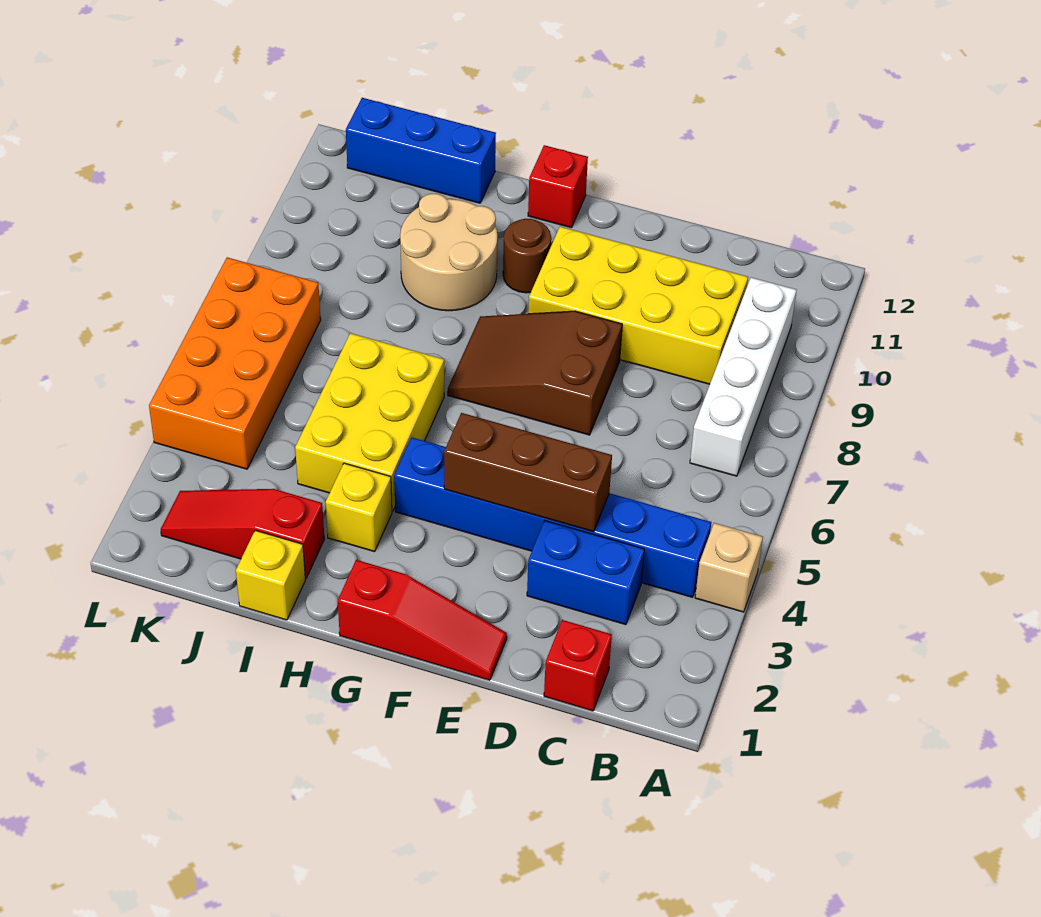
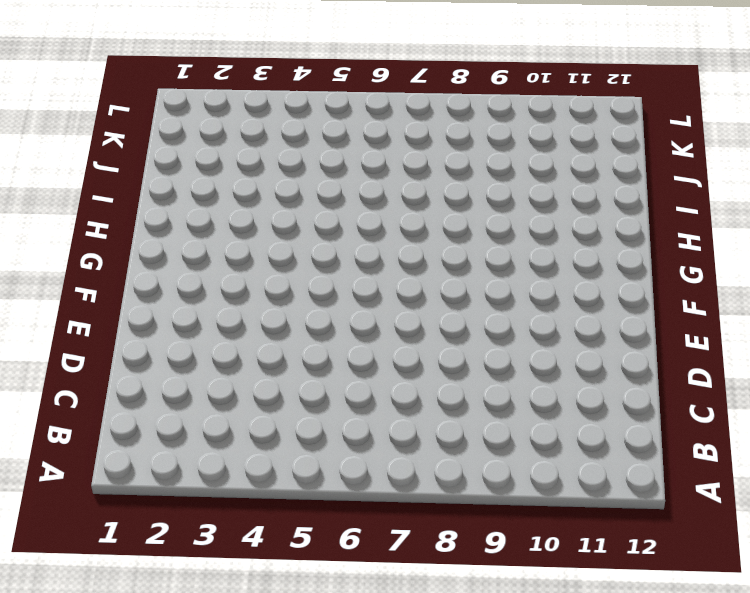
none -> tan brick A4 level 1
none -> blue brick B4:G4 level 1
none -> white brick B7:B10 level 1

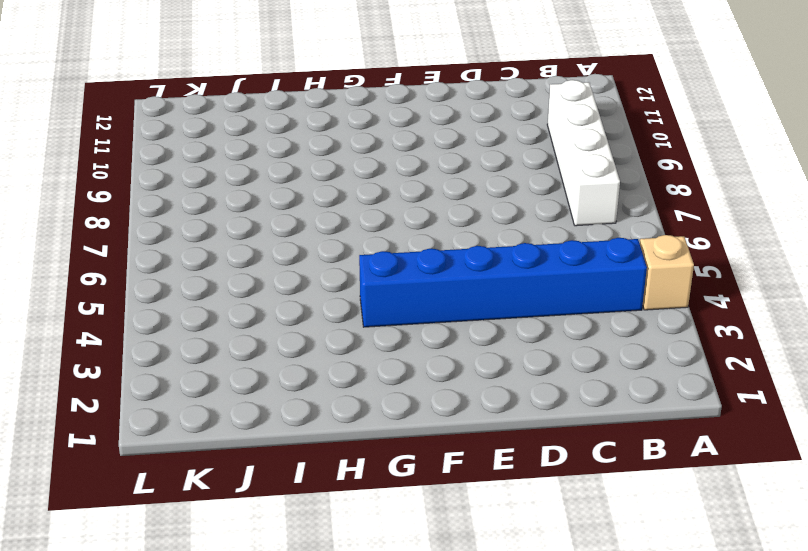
none -> red brick C1 level 1
none -> blue brick C3:D3 level 1
none -> yellow brick C9:F10 level 1

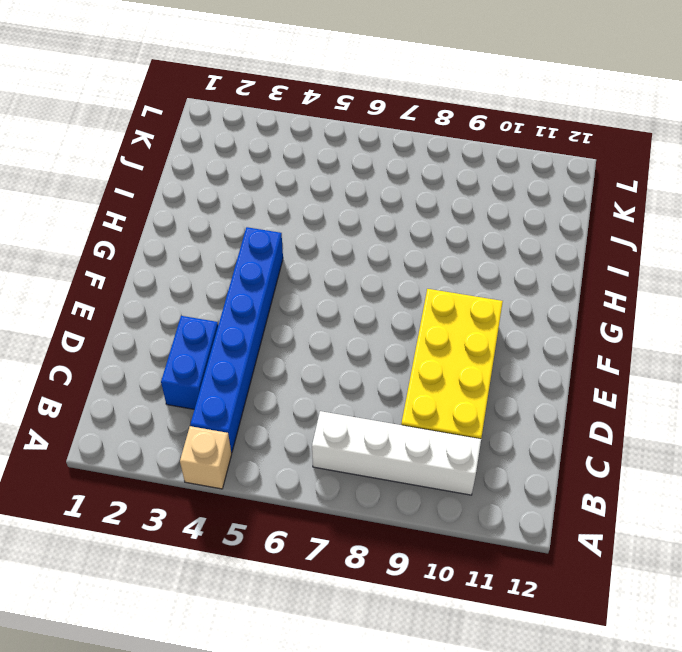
none -> red brick C1 level 1
none -> red slope E1:G1 level 1 top G
none -> brown slope E7:G8 level 1 top E

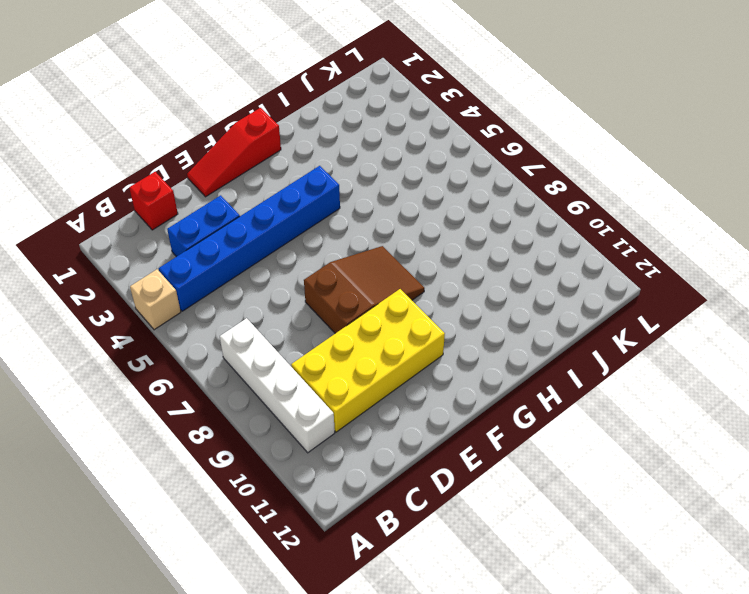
none -> brown round brick G10 level 1
none -> red brick G12 level 1
none -> yellow brick H3 level 1

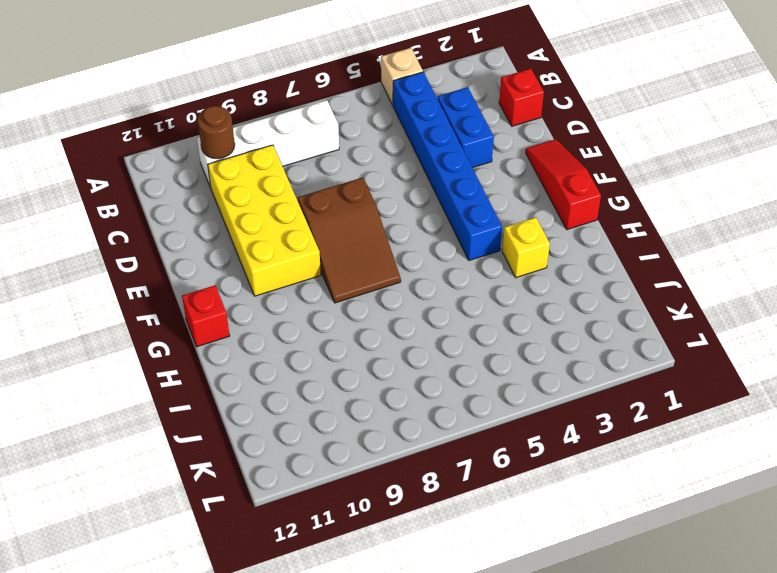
brown round brick B10 level 2 -> brown round brick G10 level 1
none -> yellow brick H4:I6 level 1
none -> tan round brick H9:I10 level 1
none -> yellow brick I1 level 1

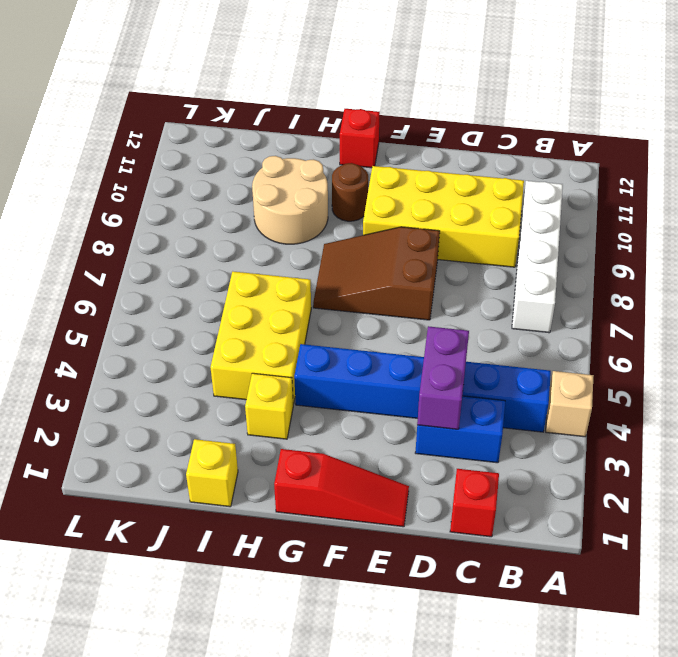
purple brick D3:D4 level 2 -> brown brick D4:F4 level 2
none -> red slope I2:K2 level 1 top I
none -> blue brick I12:K12 level 1
none -> orange brick K4:L7 level 1

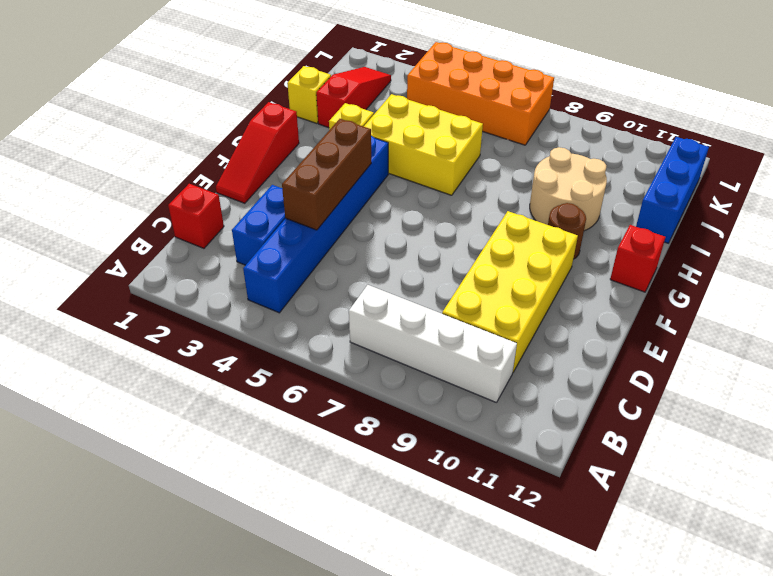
none -> tan brick A4 level 1
none -> brown slope E7:G8 level 1 top E

